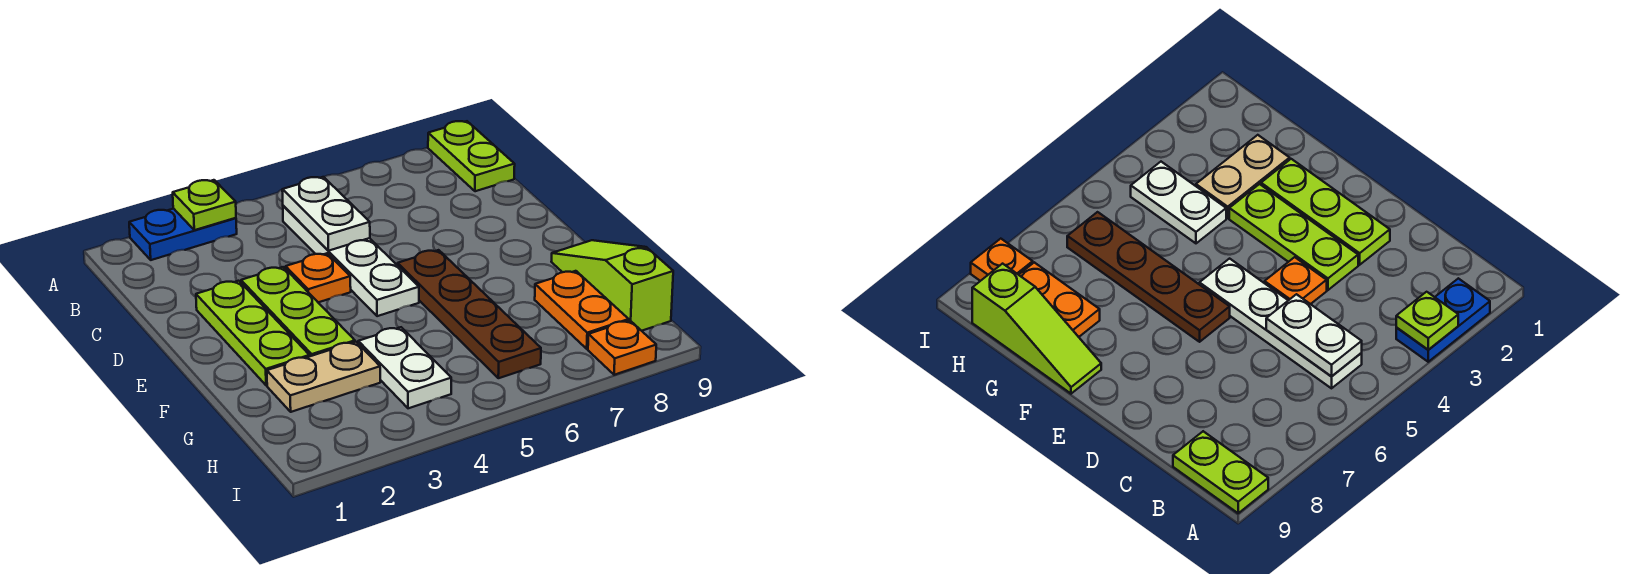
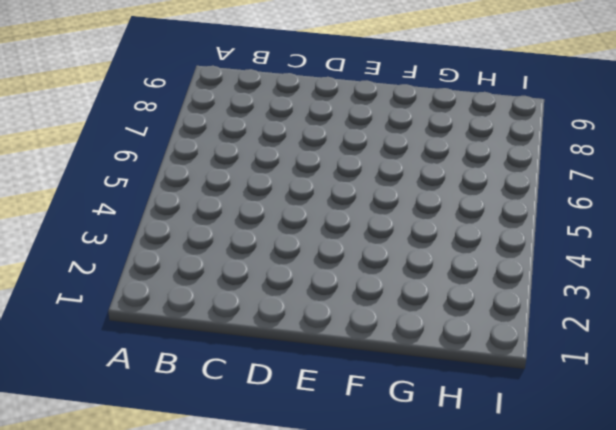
none -> blue plate A2:A3 level 1
none -> lime plate A9:B9 level 1
none -> white plate B5:E5 level 1

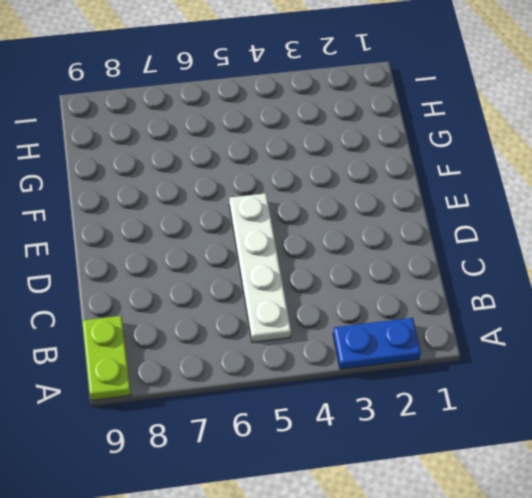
none -> lime plate D2:F2 level 1
none -> lime plate D3:F3 level 1
none -> orange plate D4 level 1

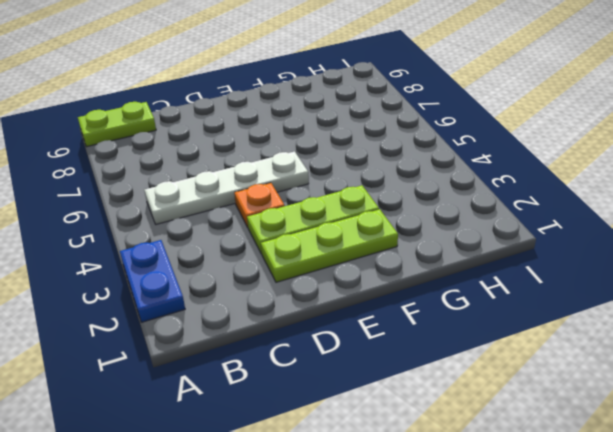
none -> brown plate E6:H6 level 1
none -> lime slope F9:H9 level 1 top H
none -> tan plate G2:G3 level 1

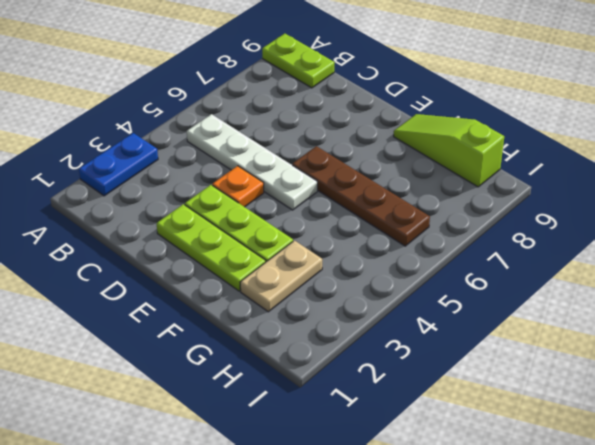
none -> white plate G4:H4 level 1
none -> orange plate G8:H8 level 1
none -> orange plate I8 level 1

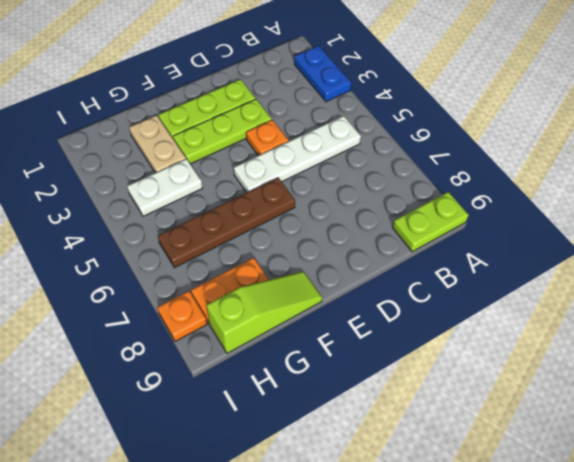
none -> lime plate A3 level 2
none -> white plate B5:C5 level 2

